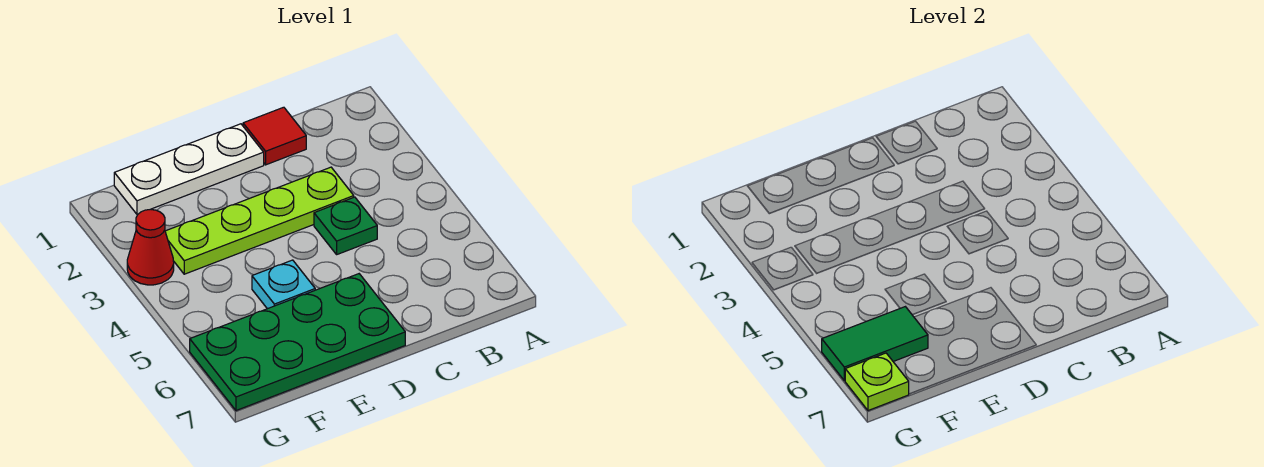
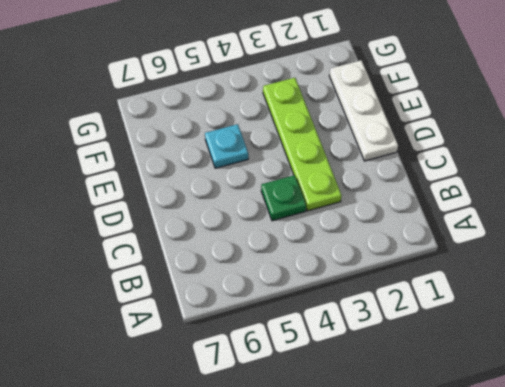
none -> red tile C1 level 1
none -> green plate D6:G7 level 1

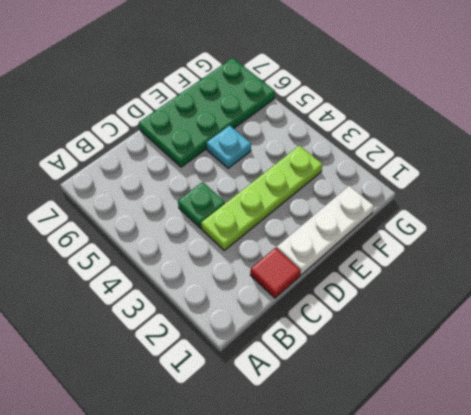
none -> red cone G3 level 1
none -> green tile F6:G6 level 2

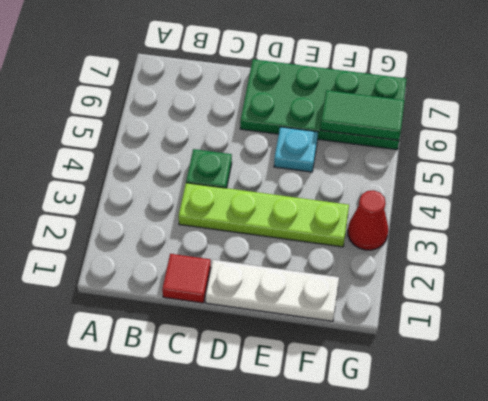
none -> lime plate G7 level 2

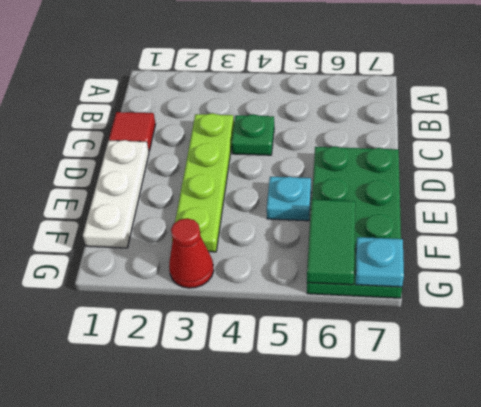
cyan plate G7 level 2 -> lime plate G7 level 2

